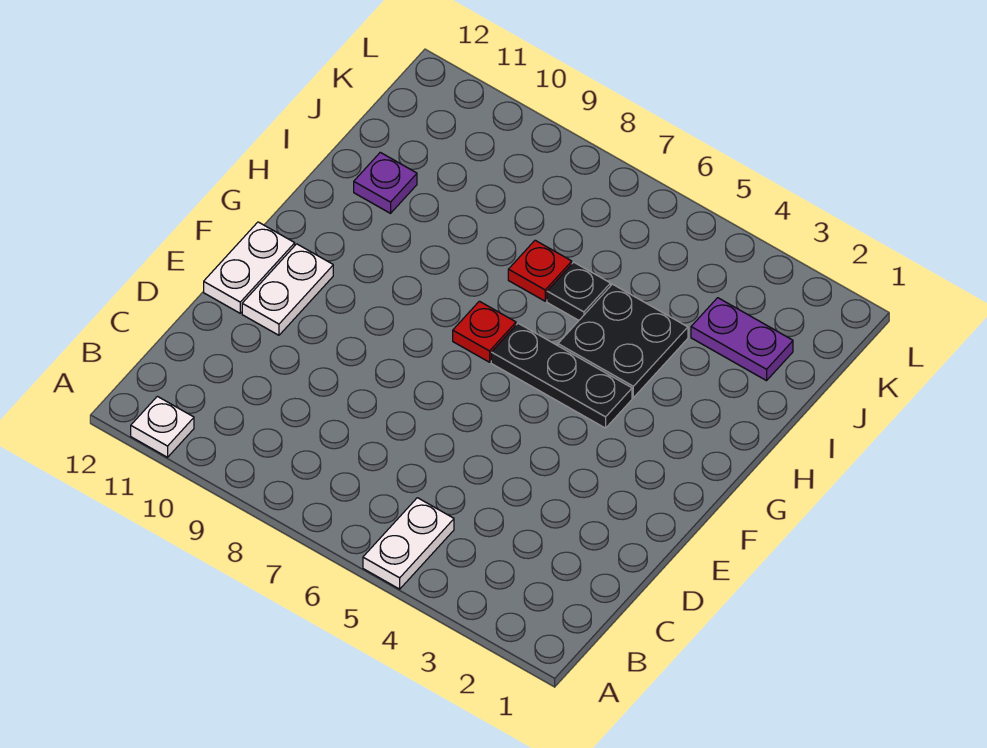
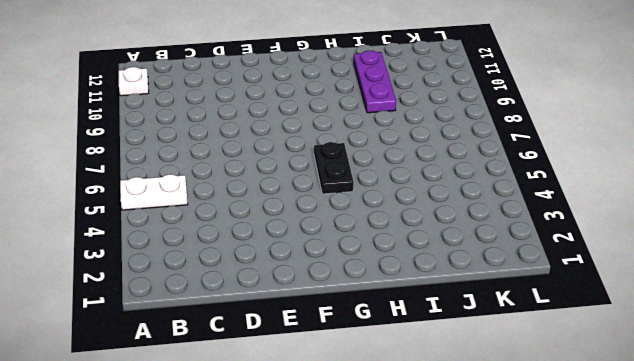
black plate G5:G6 level 1 -> black plate G4:G6 level 1
purple plate I9:I11 level 1 -> purple plate I11 level 1
none -> white plate E11:F11 level 1
none -> white plate E12:F12 level 1

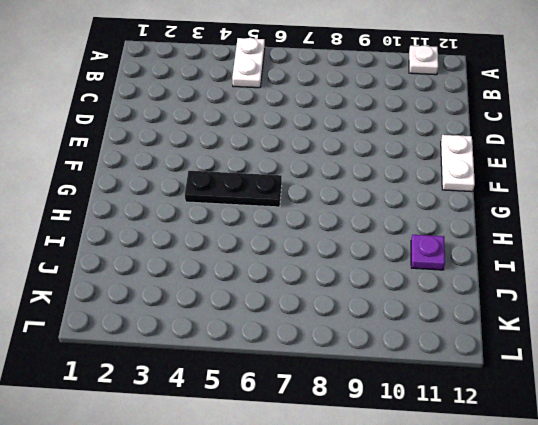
none -> white plate E11:F11 level 1
none -> red plate G7 level 1

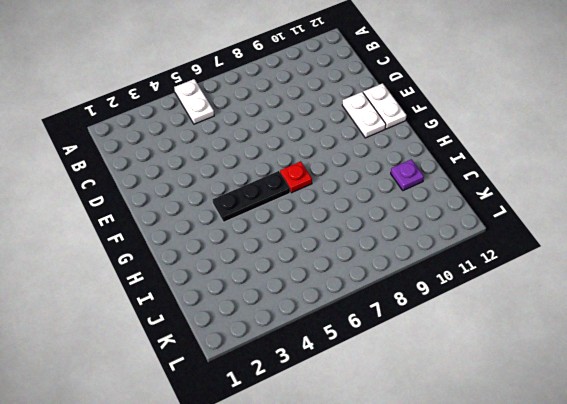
none -> white plate A11 level 1
none -> black plate H4:I5 level 1

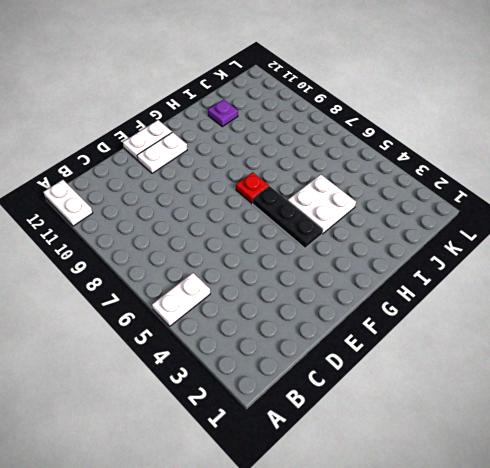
white plate A11:A12 level 1 -> white plate A11 level 1
white plate H4:I5 level 1 -> black plate H4:I5 level 1
none -> black plate I6 level 1
none -> red plate I7 level 1

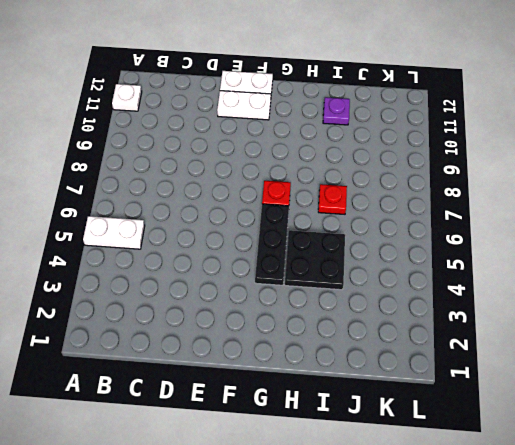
none -> black plate I6 level 1
none -> purple plate J2:J3 level 1

